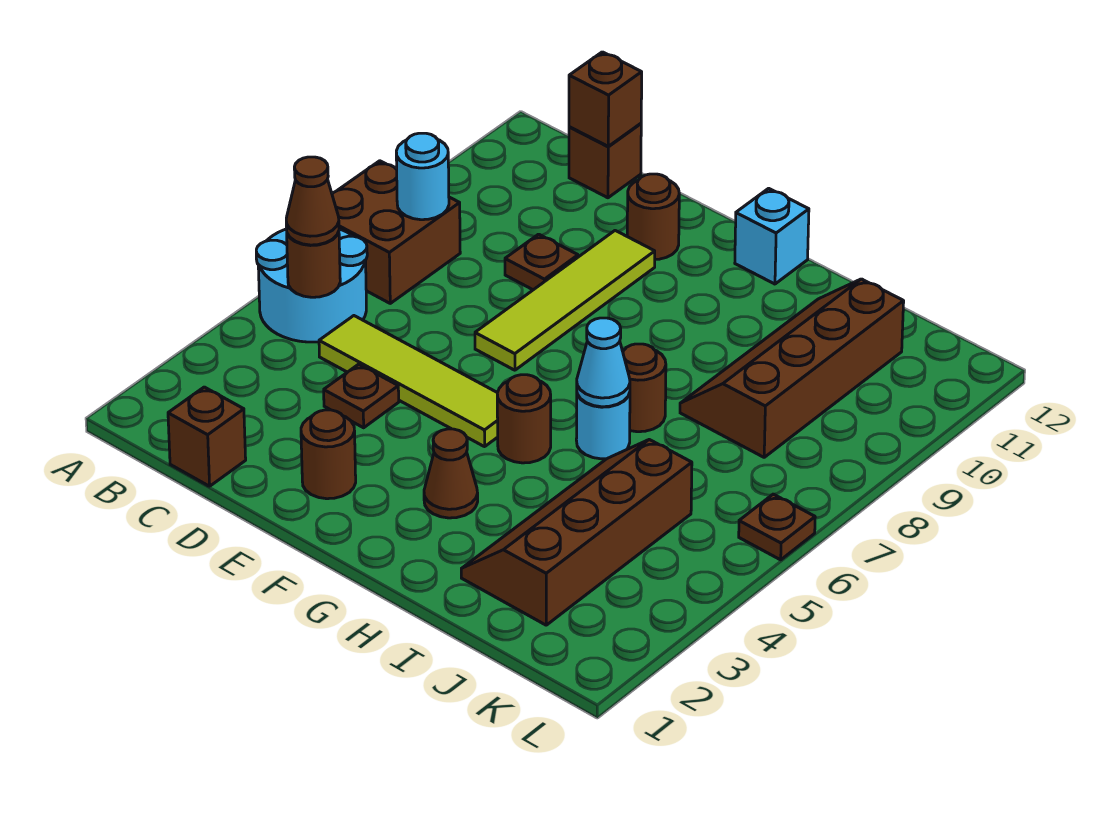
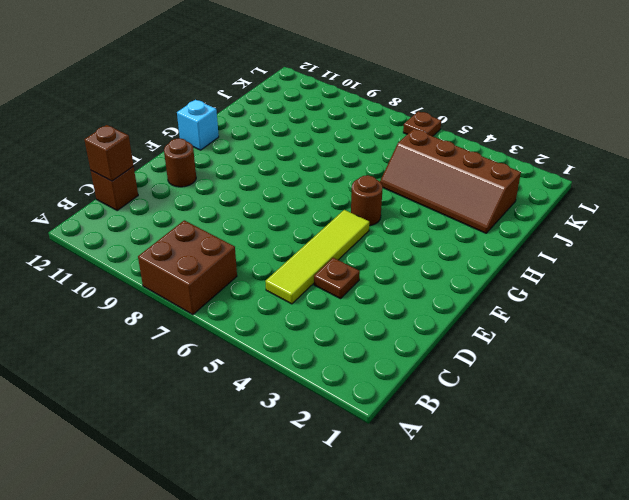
none -> cyan round brick A5:B6 level 1
none -> brown brick C1 level 1
none -> brown plate D9 level 1

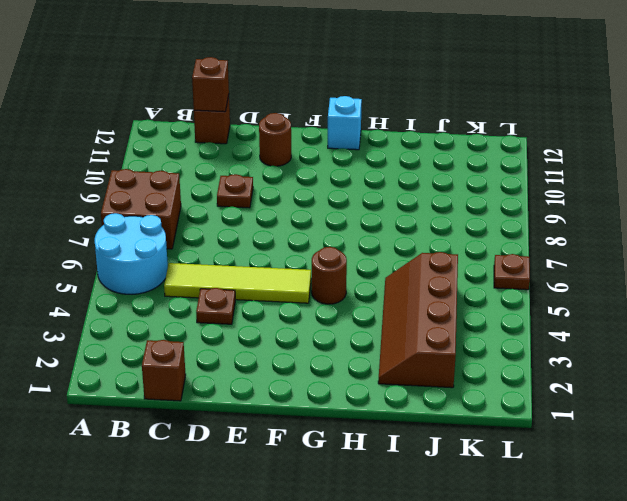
none -> brown round brick E2 level 1
none -> lime tile E7:E10 level 1
none -> brown cone G3 level 1

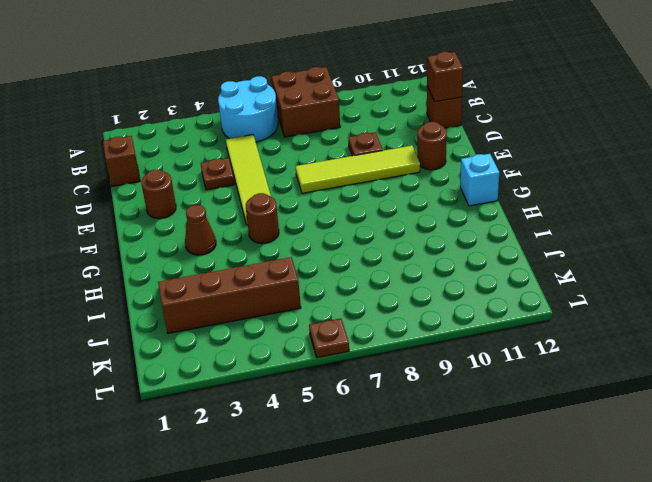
none -> cyan round brick H6 level 1
none -> brown round brick H7 level 1
none -> brown slope I8:J11 level 1 top J

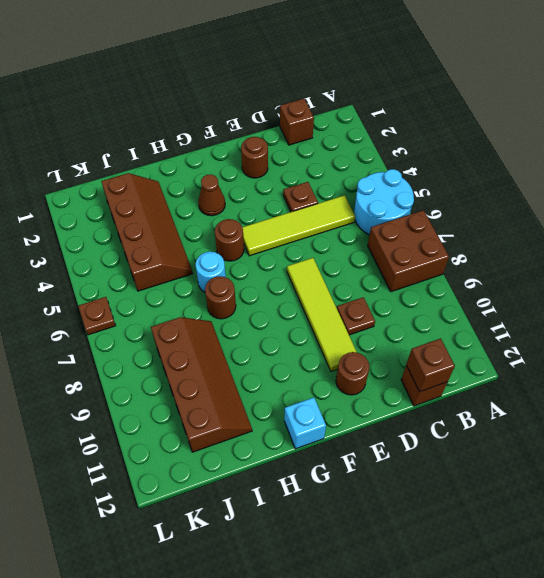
none -> brown round brick B5 level 2
none -> cyan round brick B8 level 2
none -> cyan cone H6 level 2

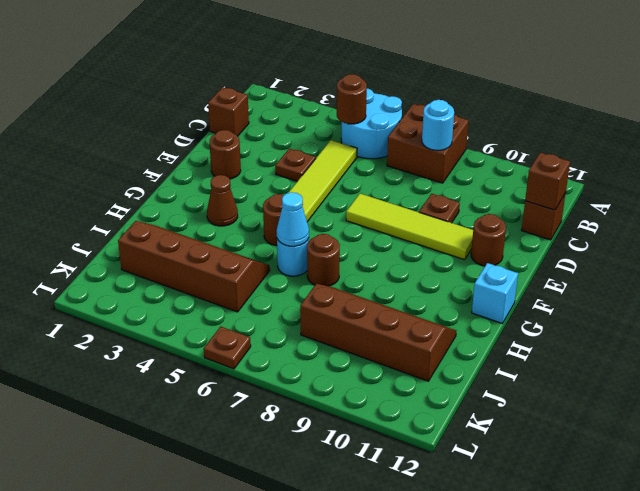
none -> brown cone B5 level 3

